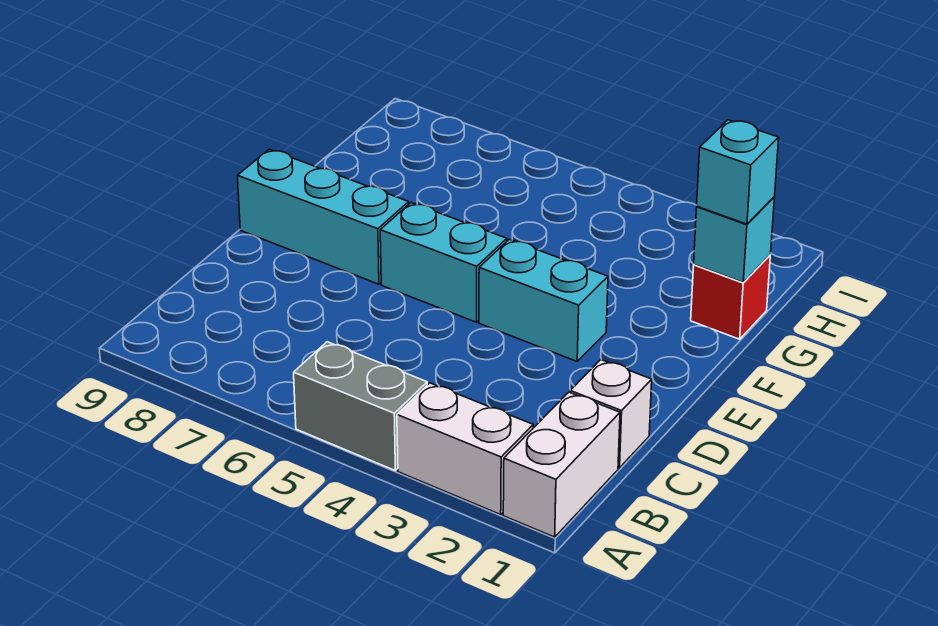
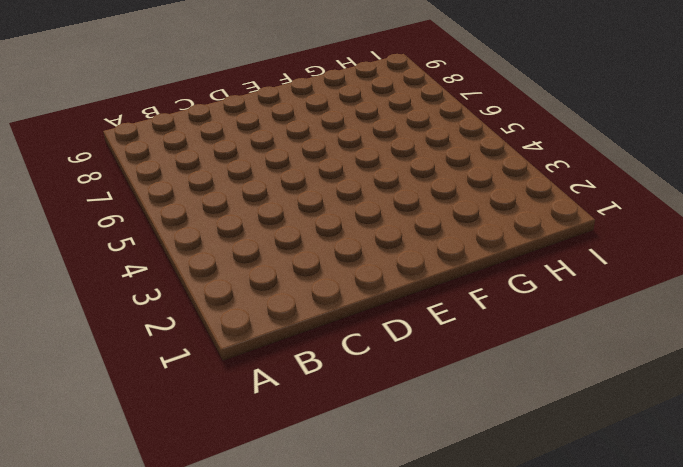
none -> white brick A1:B1 level 1
none -> white brick A2:A3 level 1

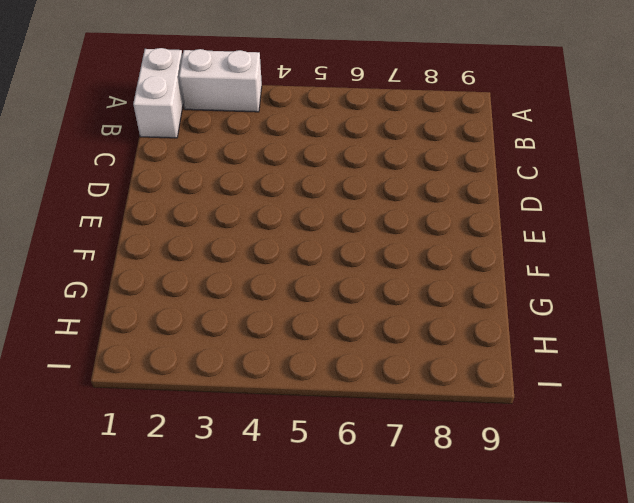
none -> grey brick A4:A5 level 1
none -> white brick C1 level 1

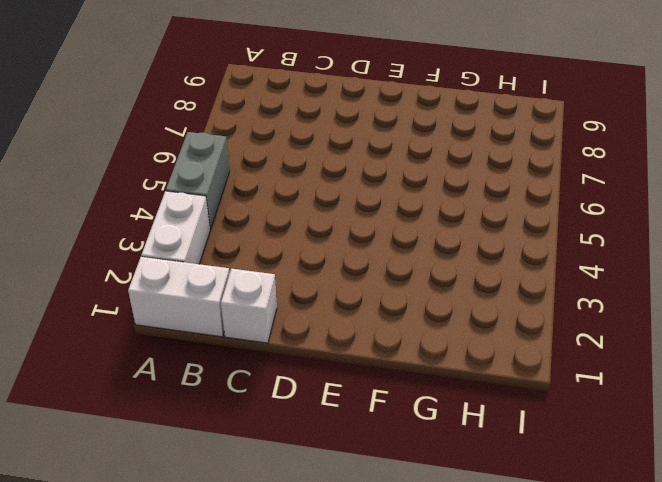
none -> cyan brick E3:E4 level 1
none -> cyan brick E5:E6 level 1

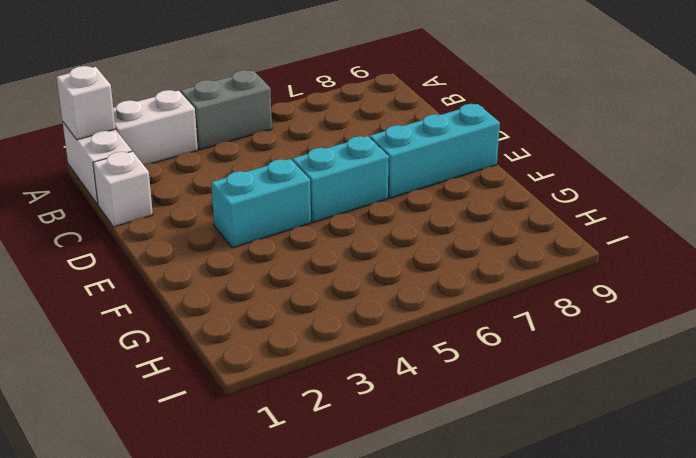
white brick A1 level 2 -> none
none -> red brick G1 level 1
none -> cyan brick G1 level 2

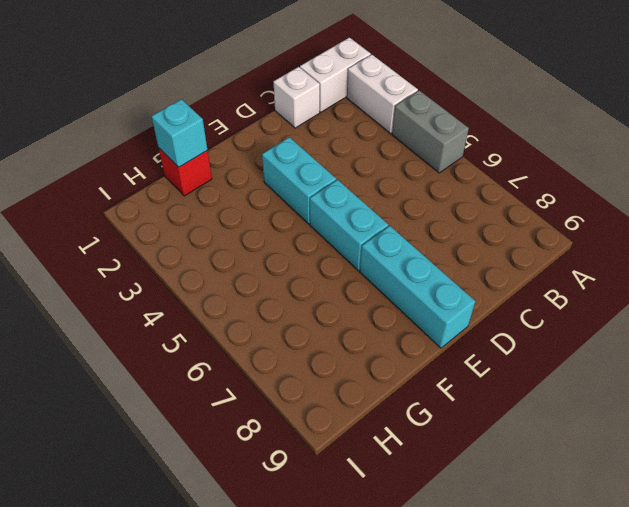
none -> cyan brick G1 level 3

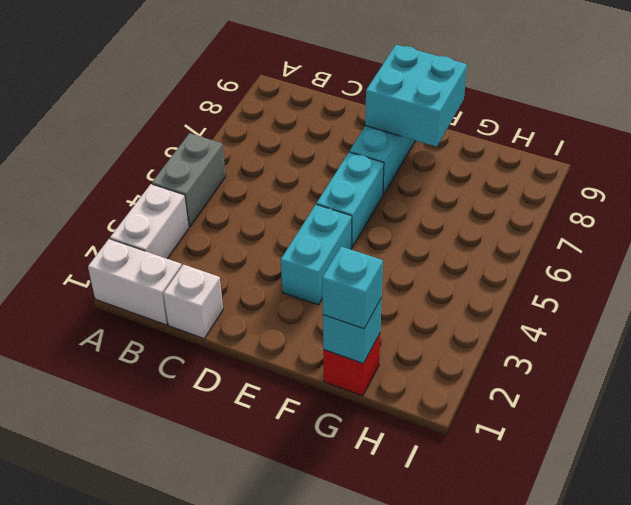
cyan brick E8:F9 level 2 -> none

